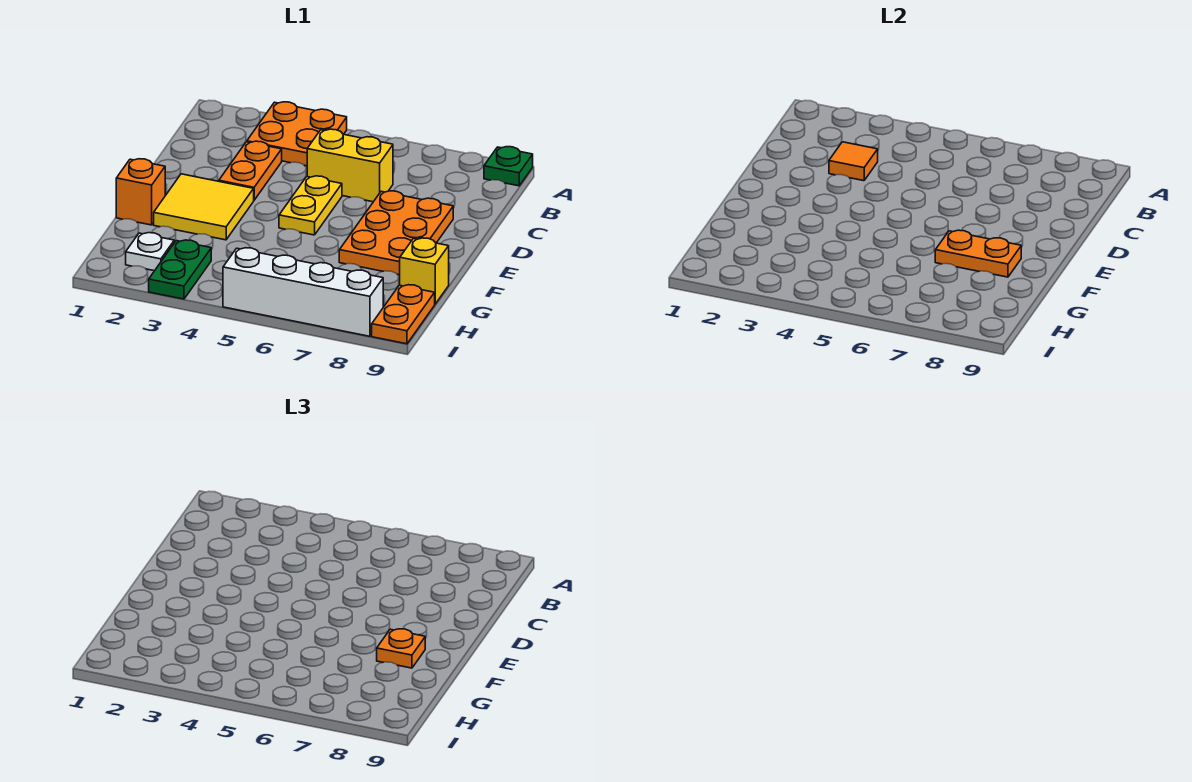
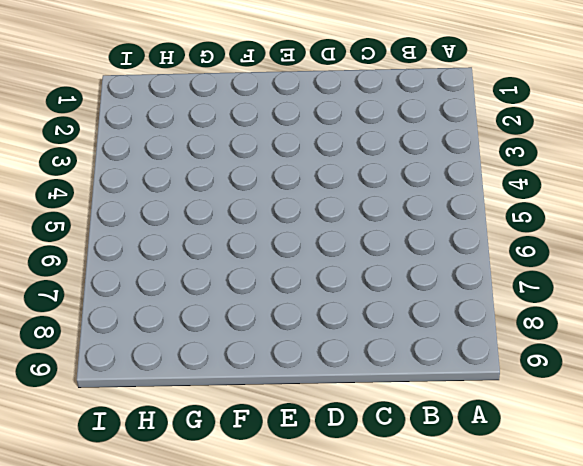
none -> orange plate A3:B4 level 1
none -> green plate A9 level 1
none -> orange plate C3:D3 level 1

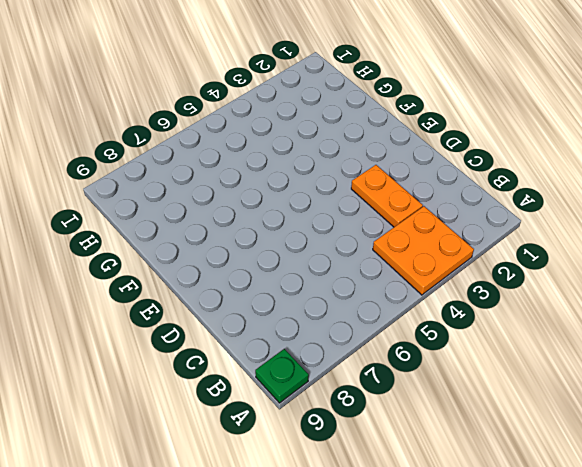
none -> yellow brick C5:C6 level 1
none -> yellow plate D5:E5 level 1
none -> orange plate D7:F8 level 1

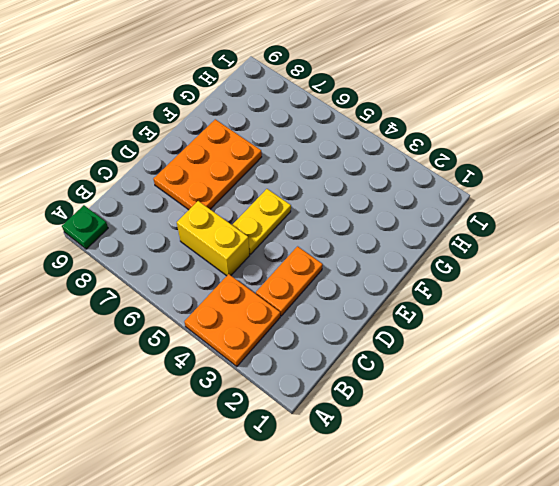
none -> yellow tile E2:F3 level 1
none -> orange brick F1 level 1
none -> yellow brick G9 level 1

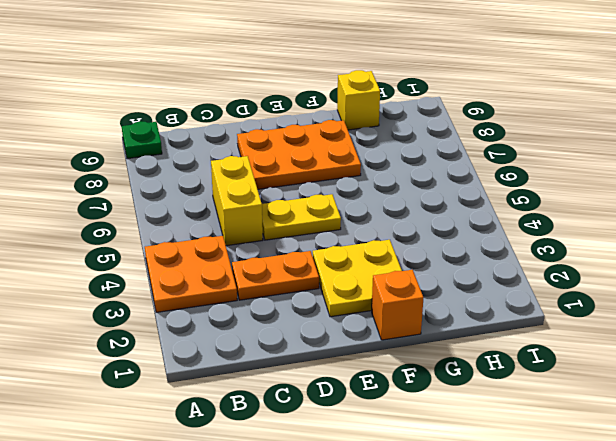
yellow plate E2:F3 level 1 -> yellow tile E2:F3 level 1
none -> white plate H2 level 1
none -> green plate H3:I3 level 1
none -> orange plate H9:I9 level 1

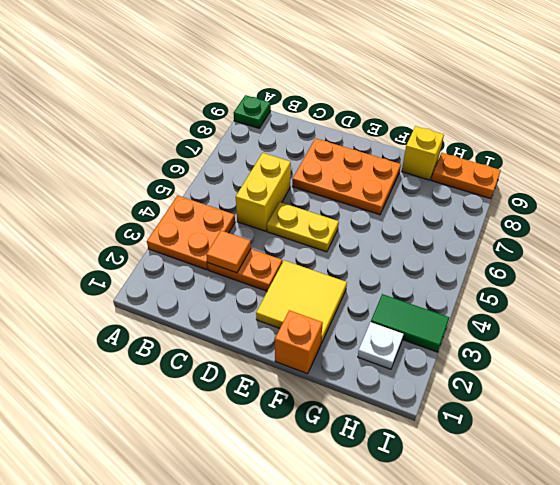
green tile H3:I3 level 1 -> green plate H3:I3 level 1
none -> white brick I5:I8 level 1
none -> orange plate F7:F8 level 2
none -> orange plate F8 level 3

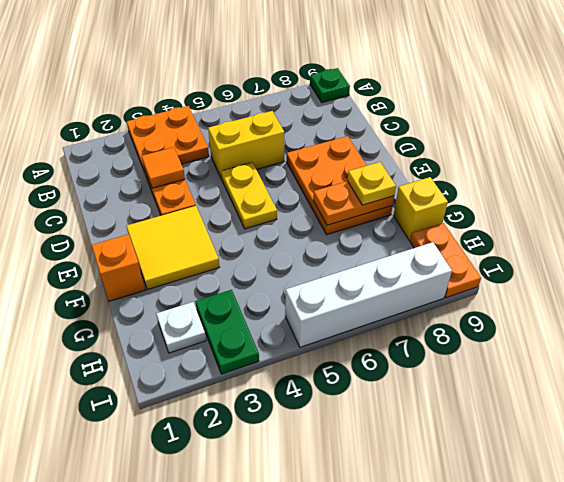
yellow plate F8 level 3 -> orange plate F8 level 3

